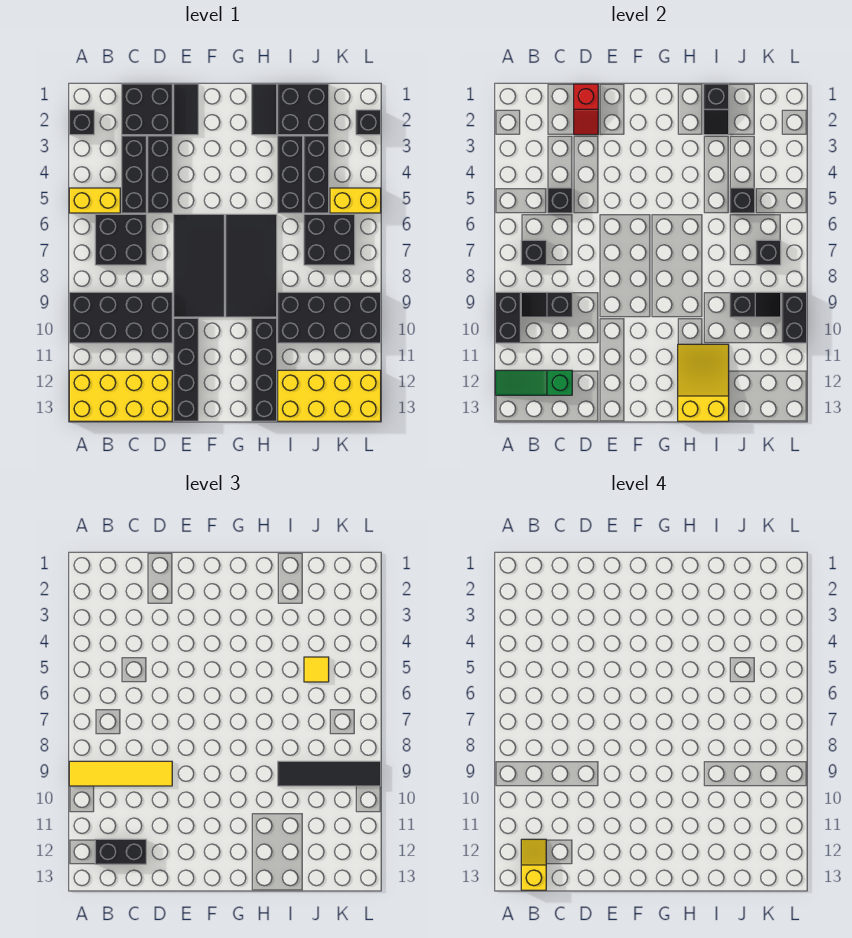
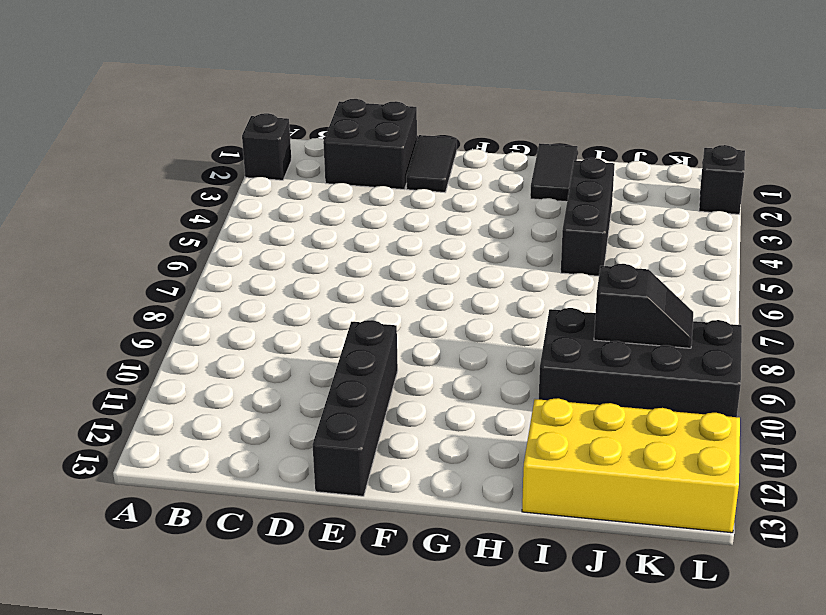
none -> yellow brick A5:B5 level 1
none -> black brick A9:D10 level 1
none -> yellow brick A12:D13 level 1
none -> black brick B6:C7 level 1

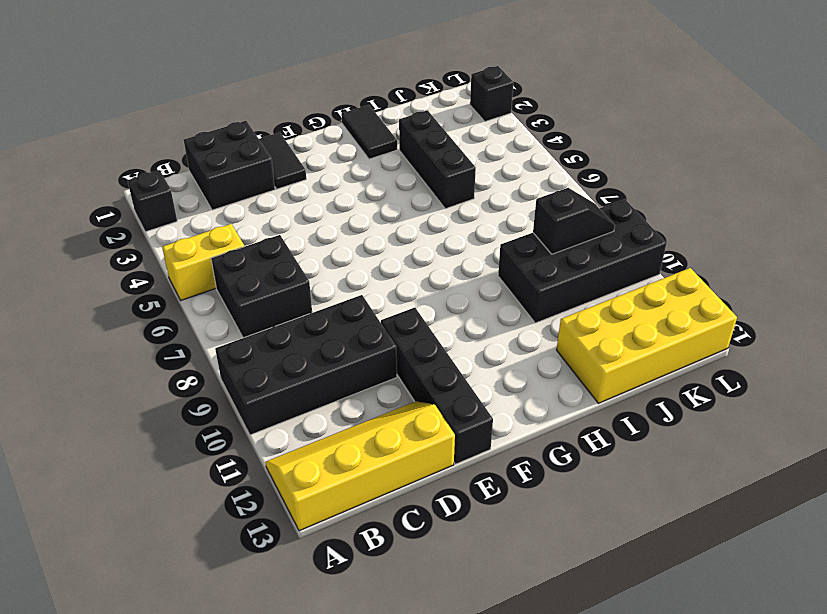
yellow slope A12:D13 level 1 top 13 -> yellow brick A12:D13 level 1
none -> black brick C3:C5 level 1
none -> black brick D3:D5 level 1
none -> black tile E6:F9 level 1
none -> black tile G6:H9 level 1

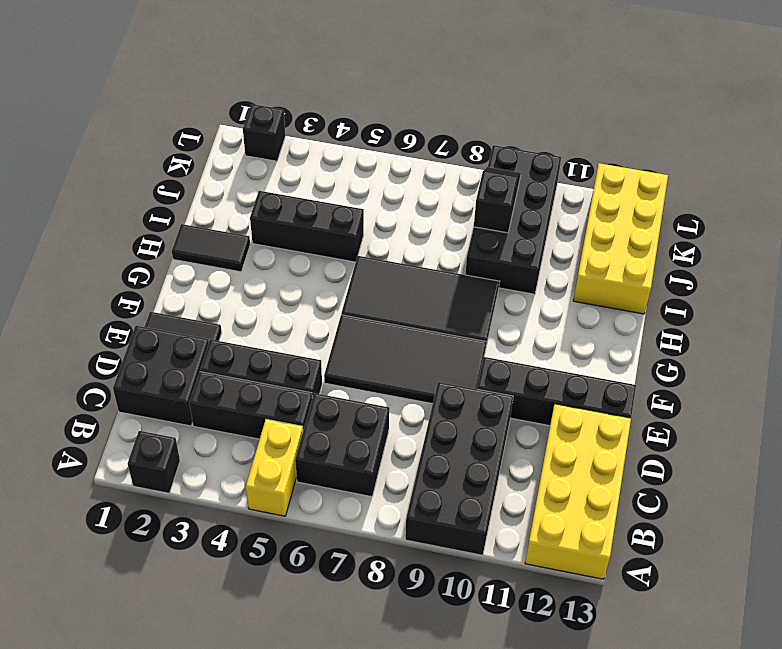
none -> black brick H10:H13 level 1
none -> black brick I1:J2 level 1
none -> black brick J3:J5 level 1
none -> black brick J6:K7 level 1

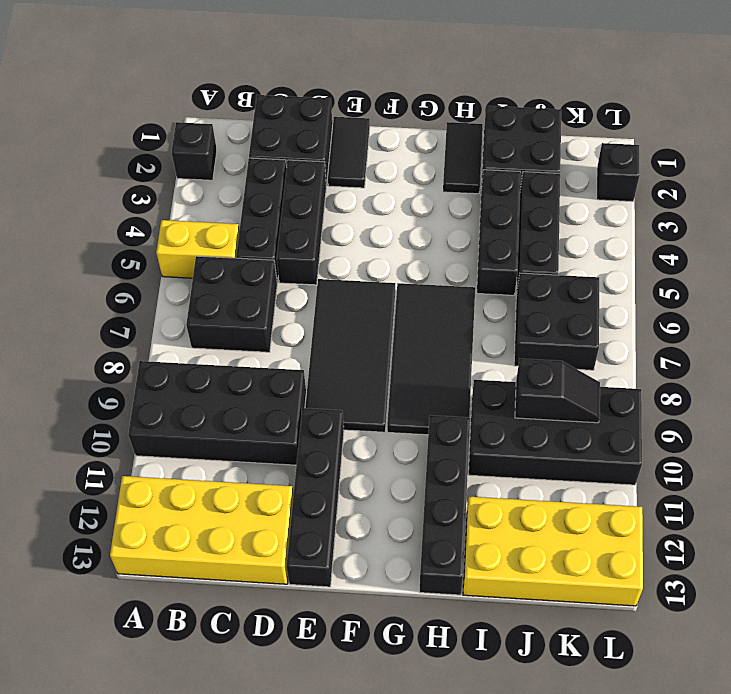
none -> yellow brick K5:L5 level 1
none -> black brick A9:A10 level 2
none -> green slope A12:C12 level 2 top C
none -> black brick B7 level 2

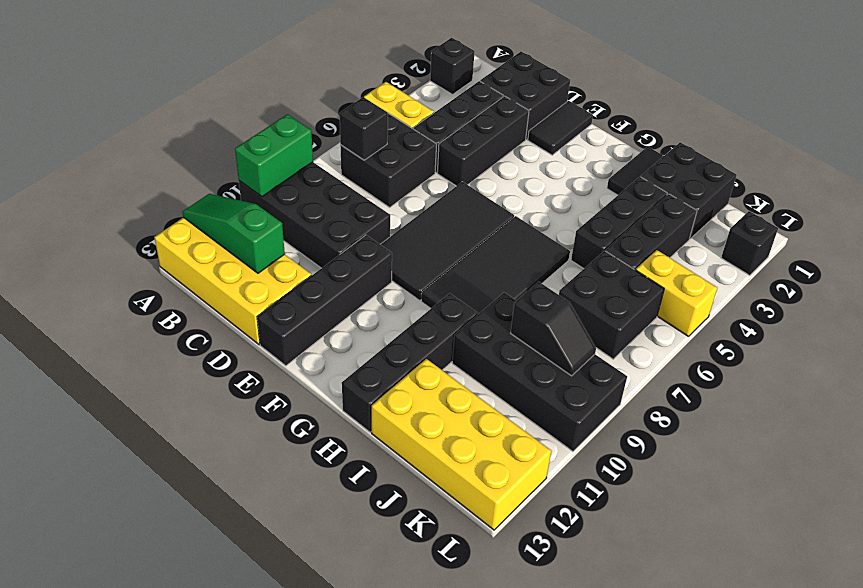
green brick A9:A10 level 2 -> black brick A9:A10 level 2
none -> black slope B9:C9 level 2 top C
none -> black brick C5 level 2
none -> red slope D1:D2 level 2 top 1
none -> yellow slope H11:I13 level 2 top 13

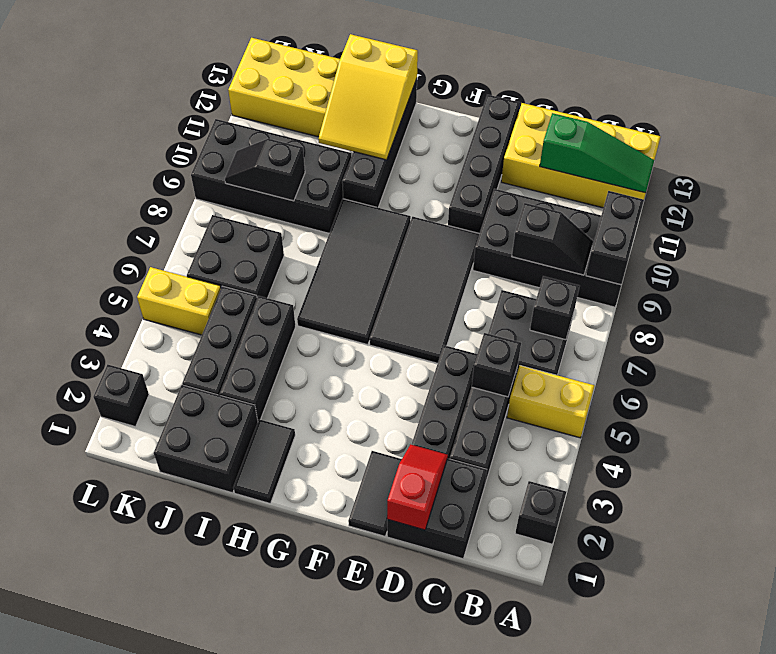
none -> black slope I1:I2 level 2 top 1
none -> black brick J5 level 2
none -> black brick K7 level 2
none -> black brick L9:L10 level 2

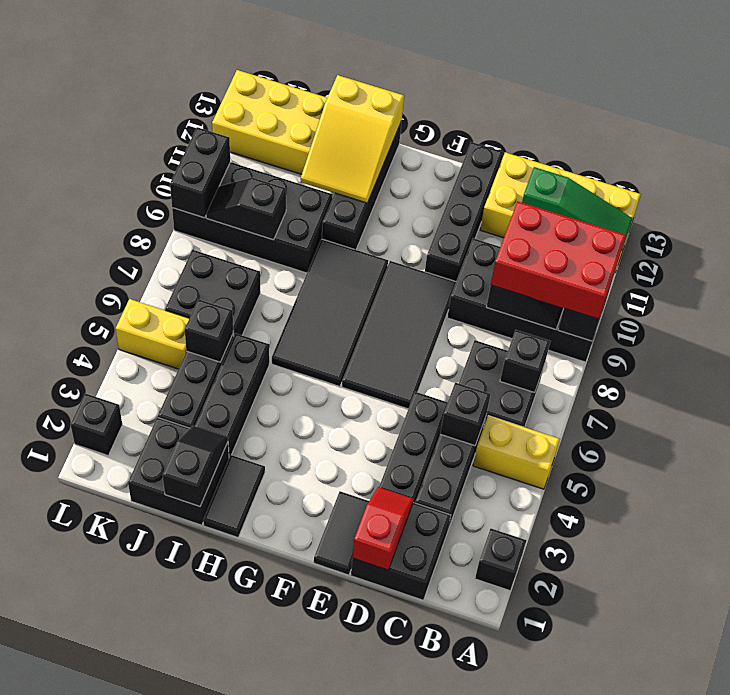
red brick A9:C10 level 3 -> yellow tile A9:D9 level 3
none -> black brick K7 level 2
none -> black brick B12:C12 level 3
none -> black tile I9:L9 level 3
none -> yellow tile J5 level 3

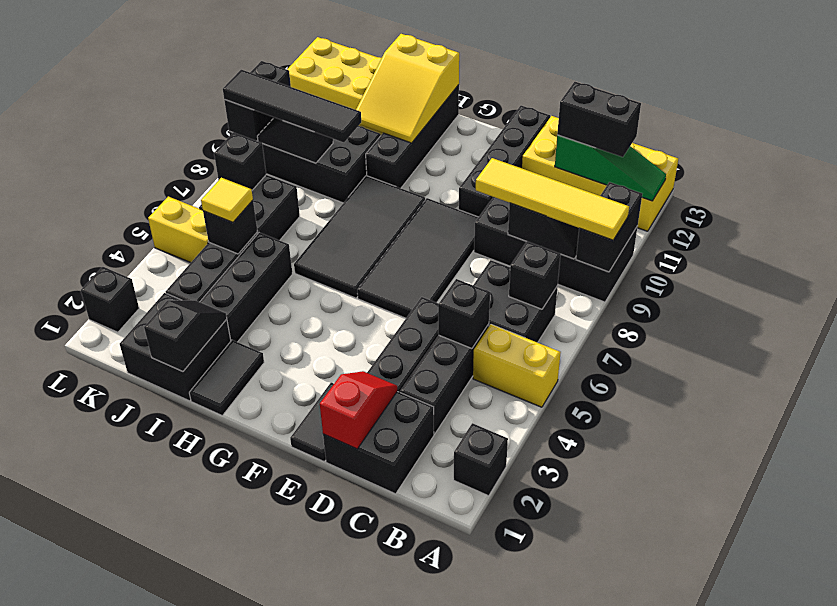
none -> yellow slope B12:B13 level 4 top 13

